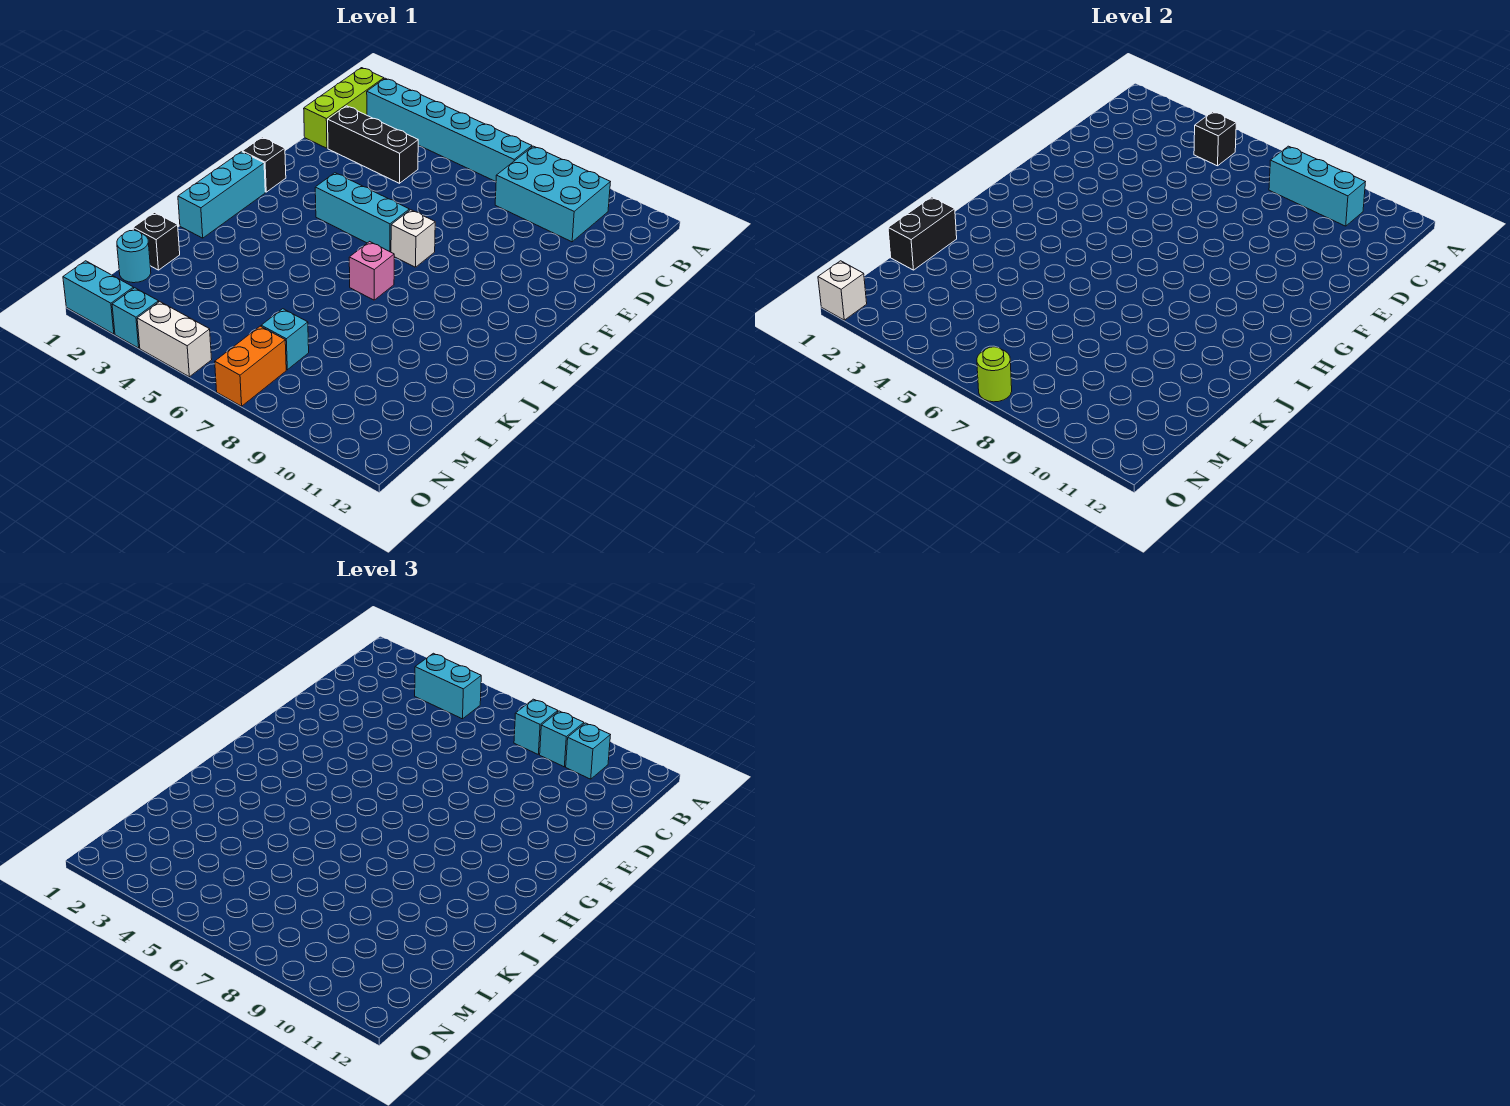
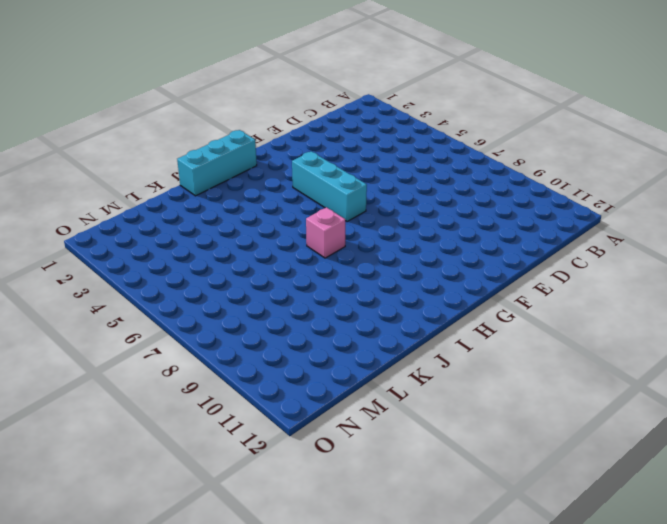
none -> lime brick B1:D1 level 1
none -> cyan brick B2:B7 level 1
none -> cyan brick B8:C10 level 1

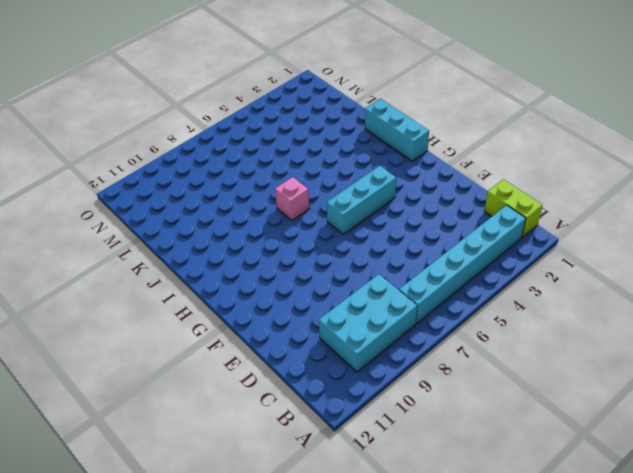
lime brick B1:C1 level 1 -> lime brick B1:D1 level 1
none -> black brick D2:D4 level 1
none -> black brick G1 level 1
none -> white brick G7 level 1

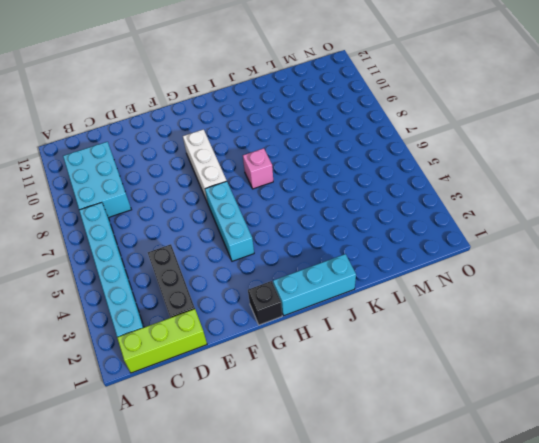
white brick G7:G9 level 1 -> white brick G7 level 1
none -> black brick L1 level 1
none -> cyan round brick M1 level 1
none -> cyan brick M7 level 1

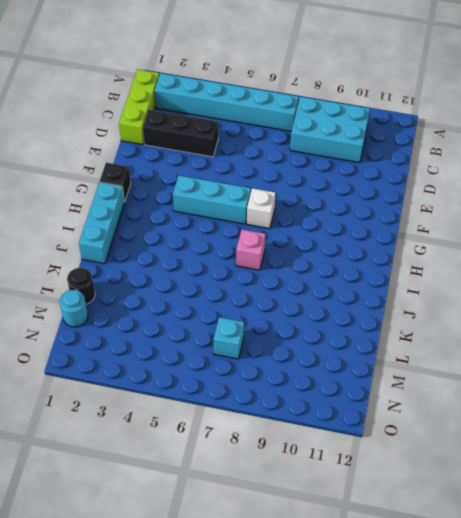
black round brick L1 level 1 -> black brick L1 level 1
none -> orange brick N7:O7 level 1
none -> cyan brick O1:O2 level 1
none -> cyan brick O3 level 1

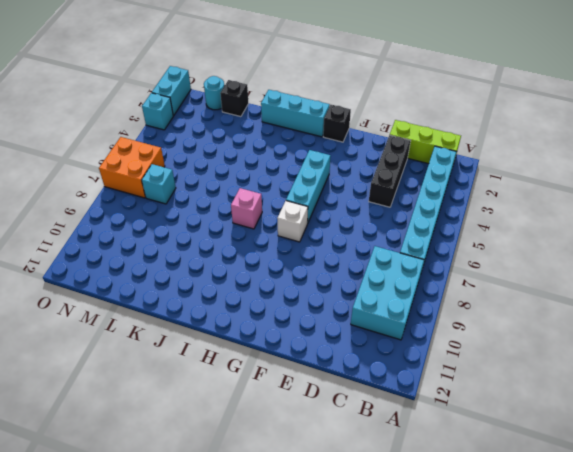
orange brick N6:O7 level 1 -> orange brick N7:O7 level 1
none -> white brick O4:O5 level 1
none -> black brick B5 level 2
none -> cyan brick B8:B10 level 2

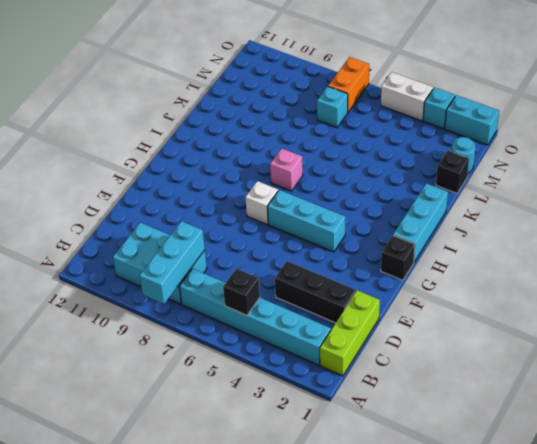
cyan brick A8:C8 level 2 -> cyan brick B8:B10 level 2
none -> black brick K1:L1 level 2
none -> white brick O1 level 2
none -> lime round brick O7 level 2

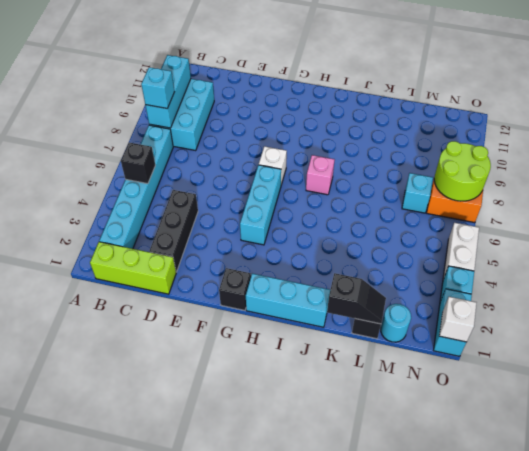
black slope K1:L1 level 2 top K -> black brick K1:L1 level 2
lime round brick N7:O8 level 2 -> lime round brick O7 level 2
none -> cyan brick B4:B5 level 3
none -> cyan brick B9 level 3
none -> cyan brick B10 level 3

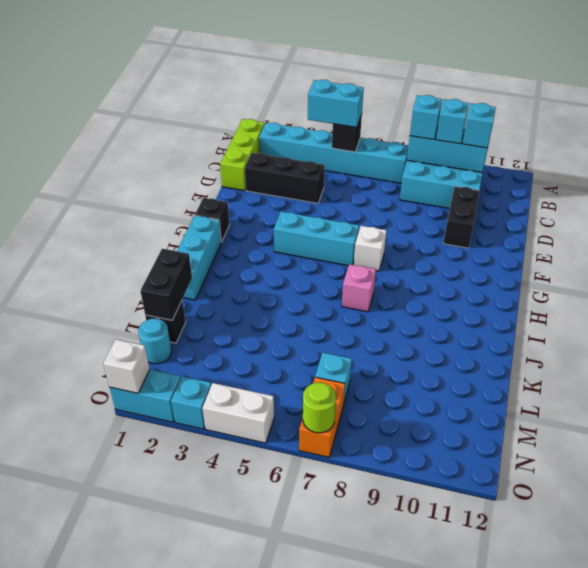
black brick D10:E10 level 1 -> none

